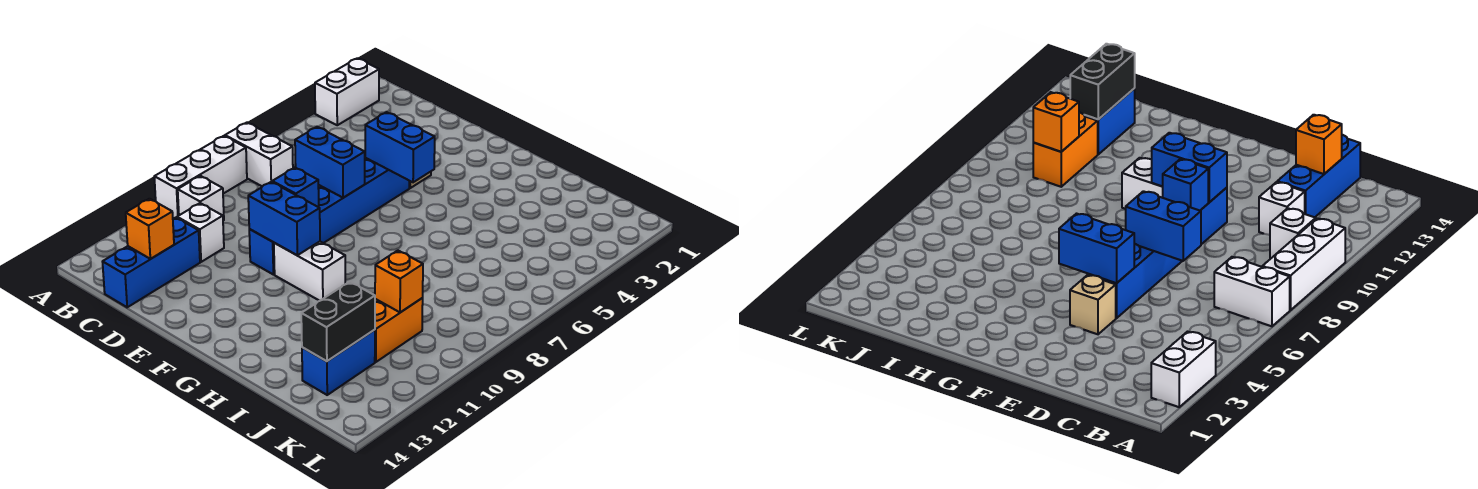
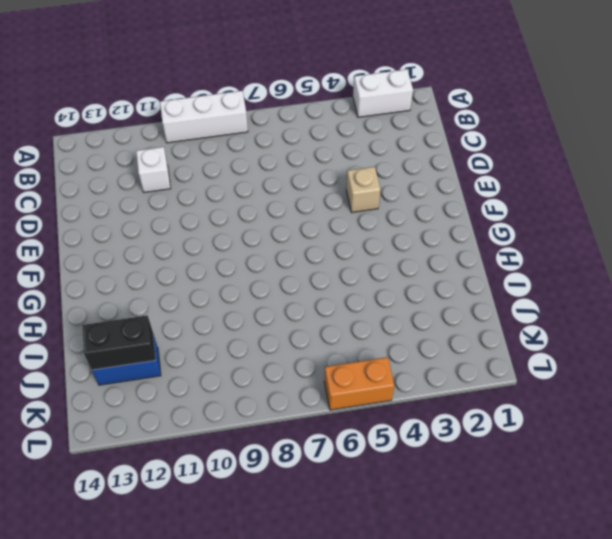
orange brick L5:L6 level 1 -> orange brick J10:J11 level 1
none -> white brick A7:B7 level 1
none -> white brick B10 level 1
none -> blue brick C12:C14 level 1

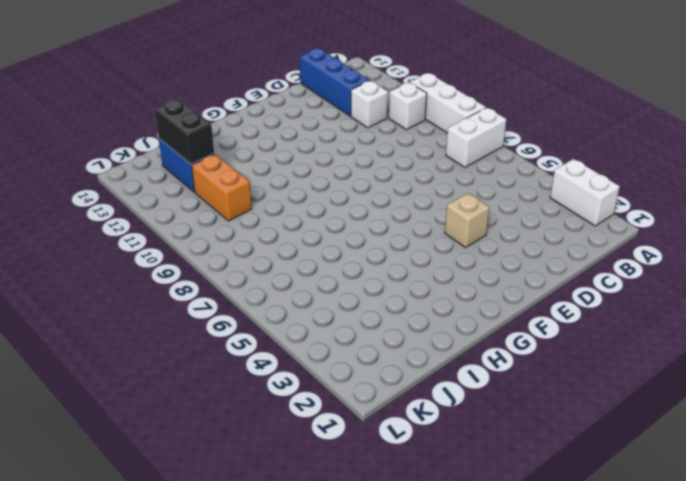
none -> blue brick E5:E10 level 1
none -> white brick F10:G10 level 1
none -> orange brick C13 level 2

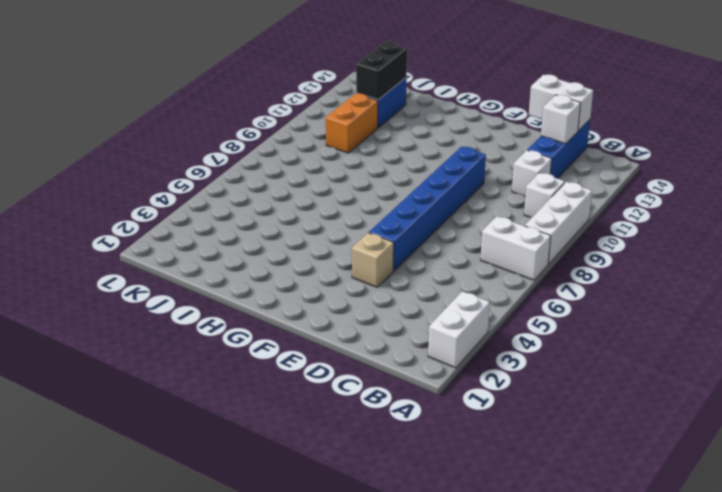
white brick C13 level 2 -> orange brick C13 level 2
white brick C14:D14 level 2 -> white brick F10:G10 level 1
none -> blue brick D7:E7 level 2
none -> blue brick E5:F5 level 2
none -> blue brick E9 level 2

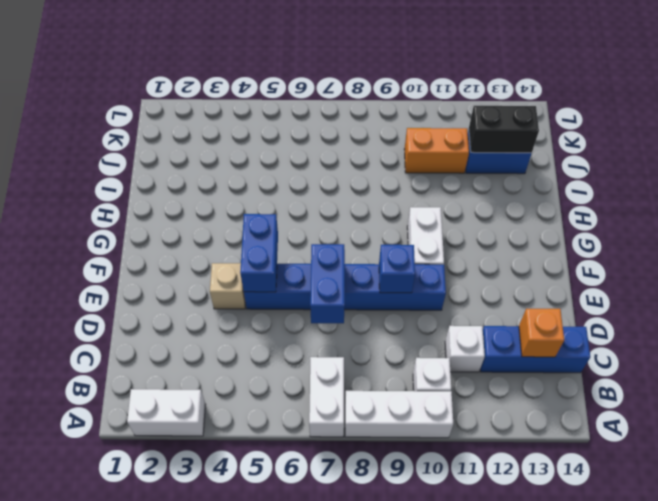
none -> blue brick E10:F10 level 2
none -> orange brick J10 level 2

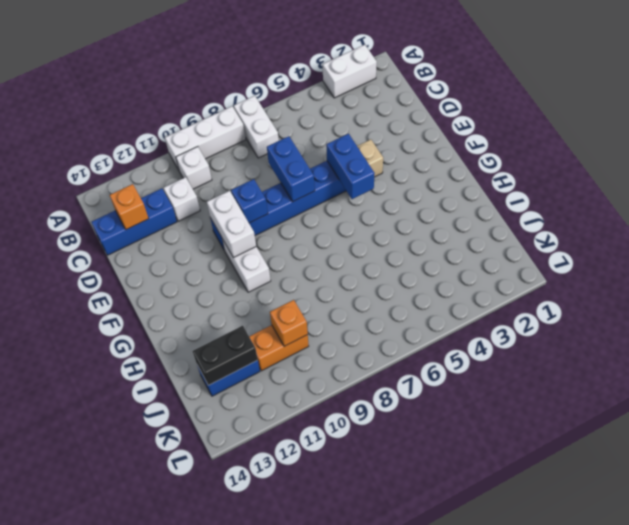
white brick E10:F10 level 2 -> blue brick E10:F10 level 2

